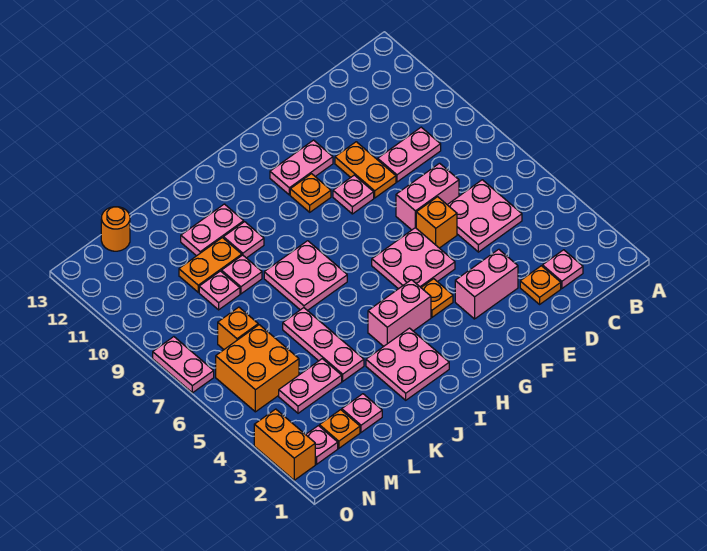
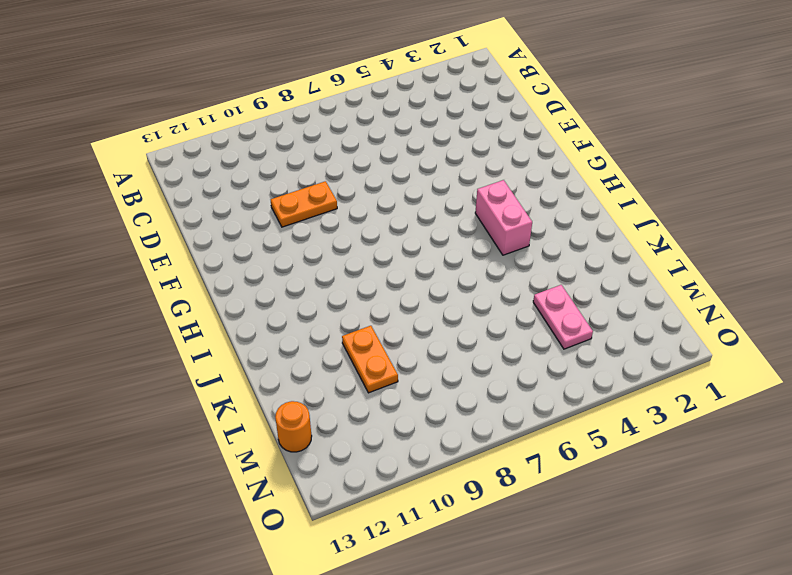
none -> pink plate C2 level 1
none -> pink plate C5:D6 level 1
none -> pink plate C9:D9 level 1
none -> orange plate D2 level 1

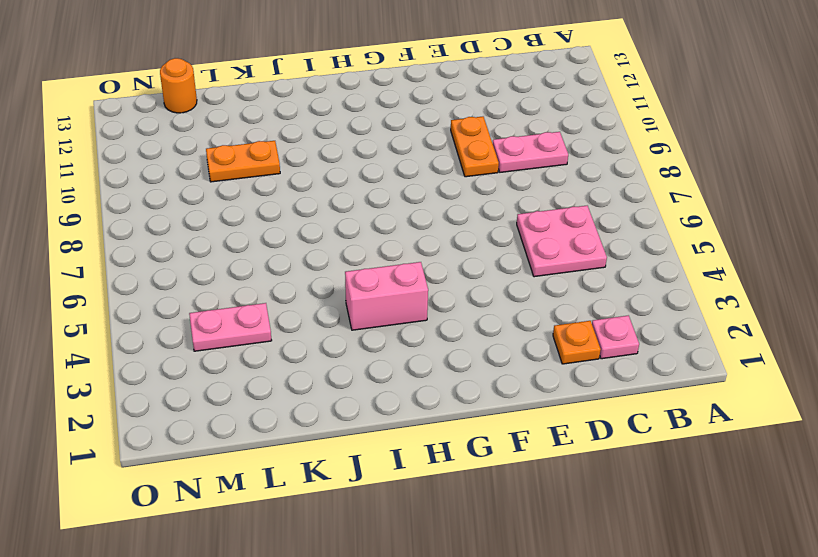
none -> pink brick D7:E7 level 1
none -> pink brick E3:F3 level 1
none -> orange brick E6 level 1
none -> pink plate F5:G6 level 1

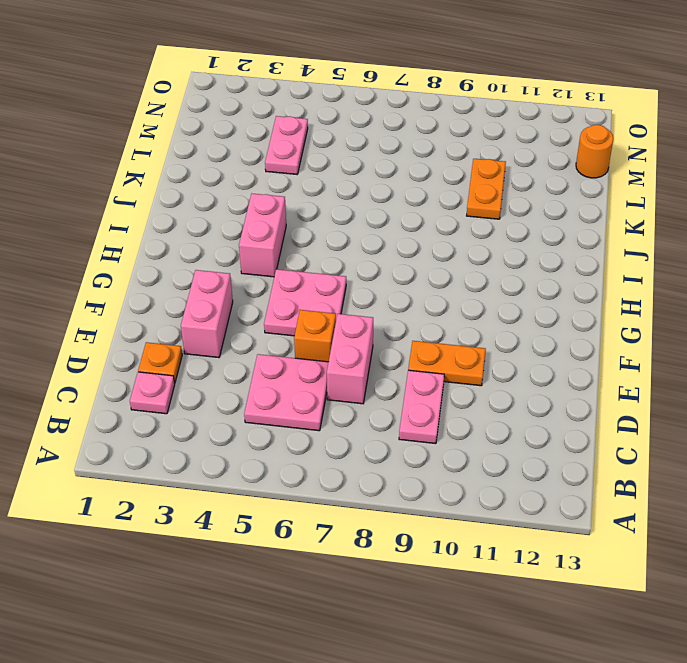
none -> pink plate F9 level 1
none -> pink plate F11:G11 level 1
none -> orange plate G4 level 1
none -> orange plate G10 level 1

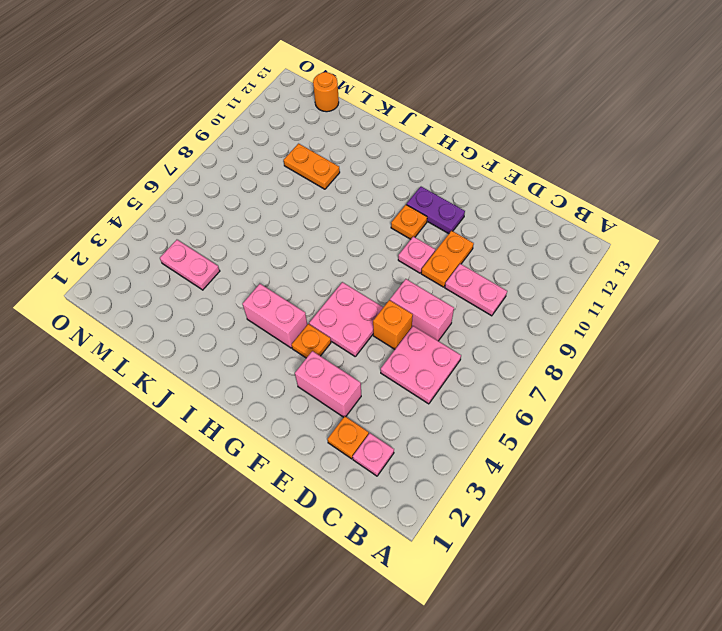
purple plate F11:G11 level 1 -> pink plate F11:G11 level 1
none -> pink plate I2:J3 level 1
none -> pink plate I7:J8 level 1
none -> pink plate J10 level 1
none -> pink plate J11:K11 level 1

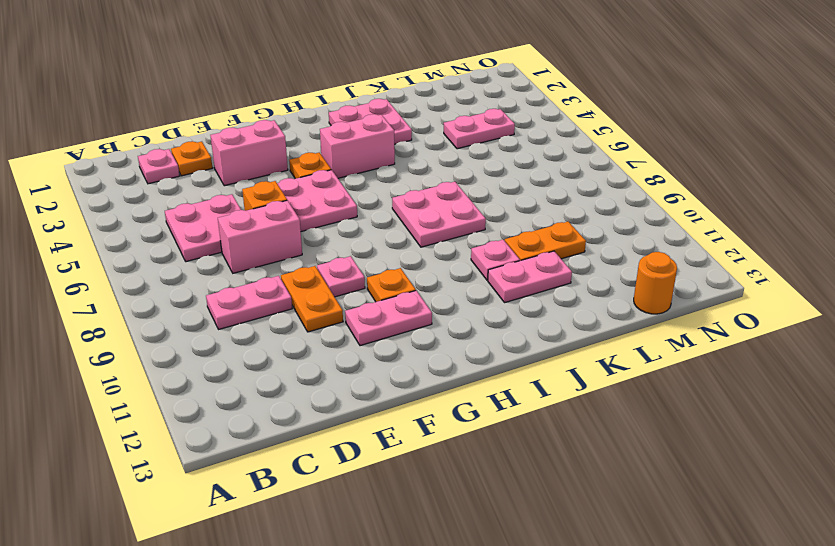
none -> pink plate K4:K6 level 1
none -> pink plate K9 level 1
none -> pink plate L2 level 1
none -> pink plate L9 level 1

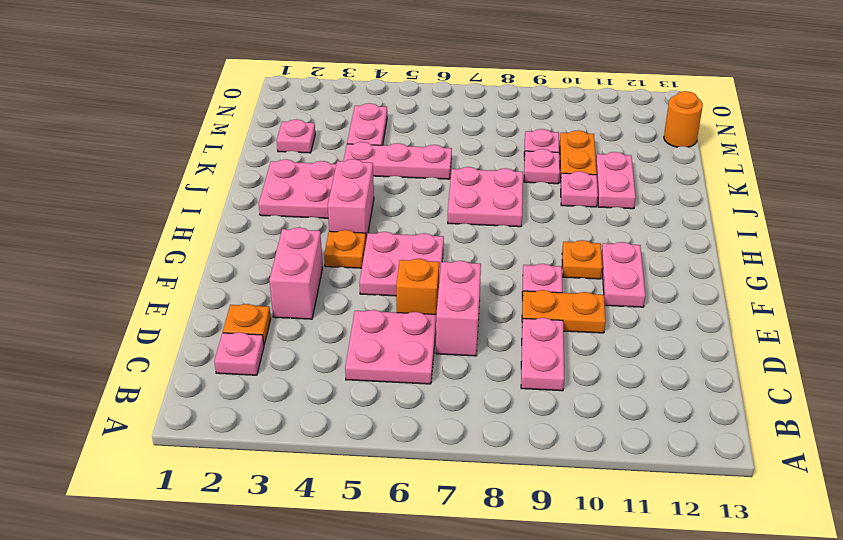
none -> orange plate M2 level 1
none -> orange brick M5:N6 level 1
none -> orange brick M7 level 1
none -> pink plate N2 level 1

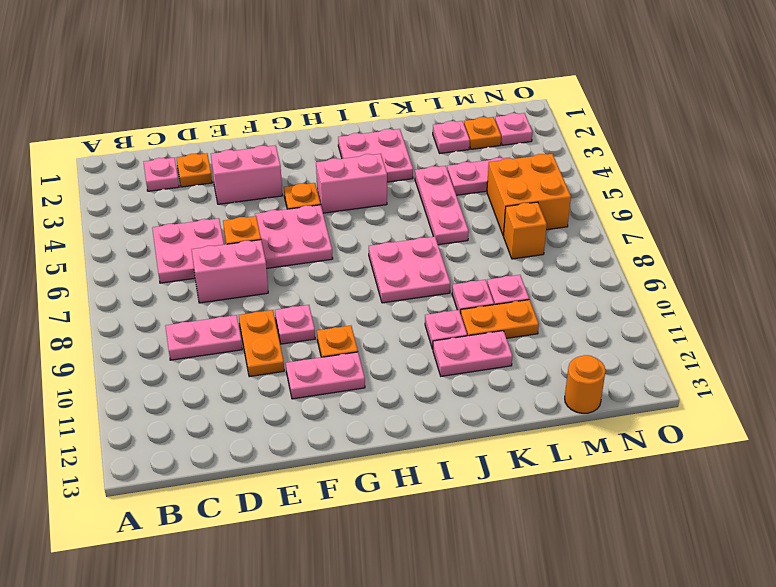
none -> orange brick O2:O3 level 1
none -> pink plate O7:O8 level 1

